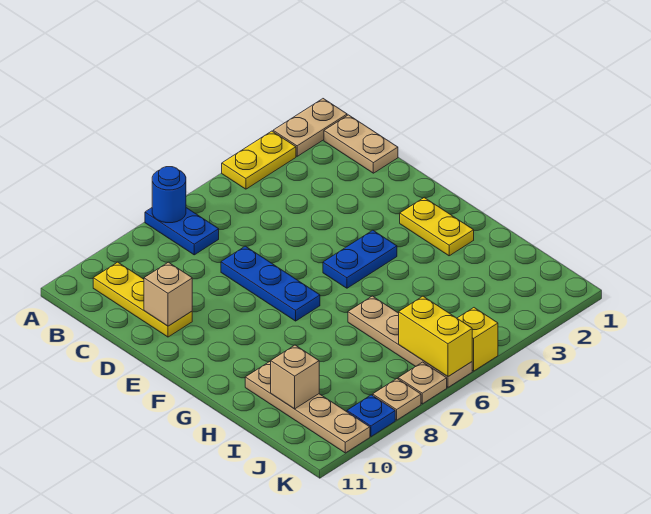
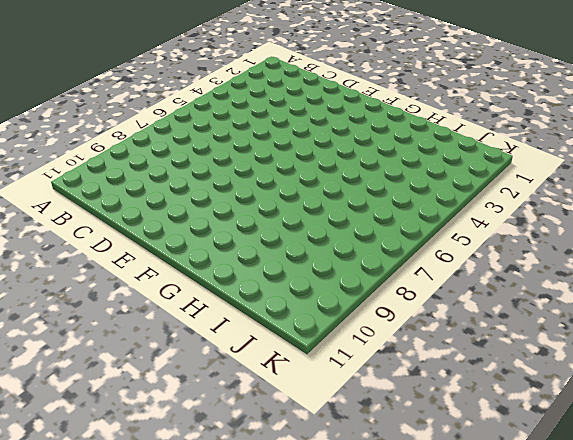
none -> tan plate A1:A2 level 1
none -> yellow plate A3:A4 level 1
none -> blue plate A7:B7 level 1

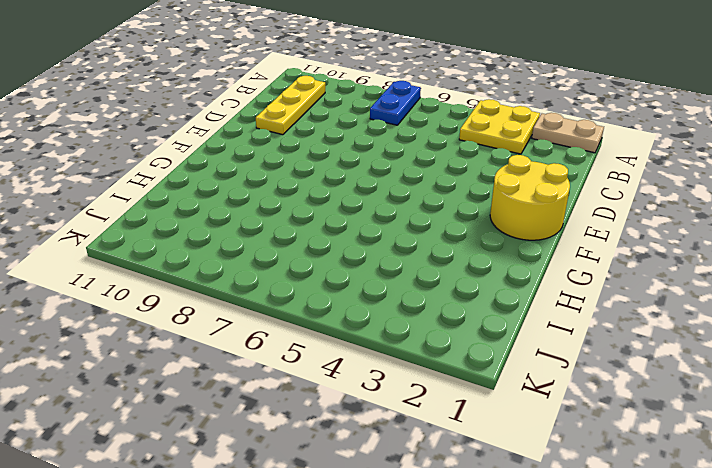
yellow plate A3:B4 level 1 -> yellow plate A3:A4 level 1
yellow round brick E1:F2 level 1 -> yellow plate F2:G2 level 1
none -> tan plate B1:C1 level 1
none -> blue plate D7:F7 level 1
none -> blue plate F4:F5 level 1

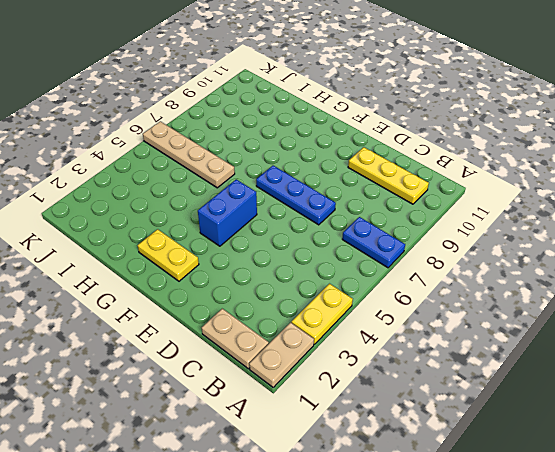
blue brick F4:F5 level 1 -> blue plate F4:F5 level 1
none -> tan plate H10:K10 level 1
none -> yellow brick K5 level 1
none -> tan plate K7 level 1

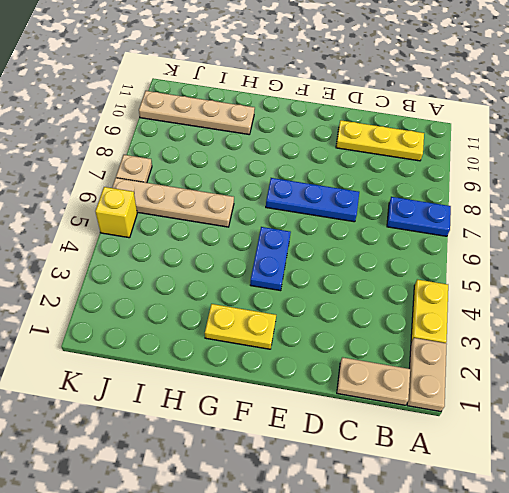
none -> tan plate K8 level 1
none -> blue plate K9 level 1
none -> blue round brick A7 level 2

